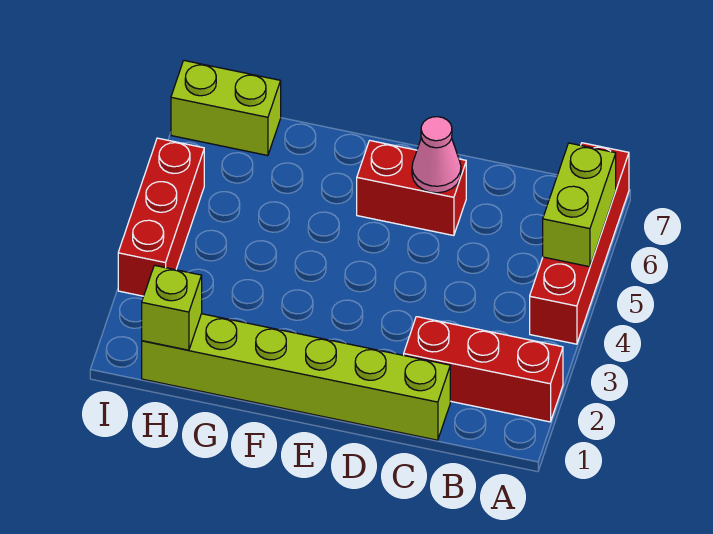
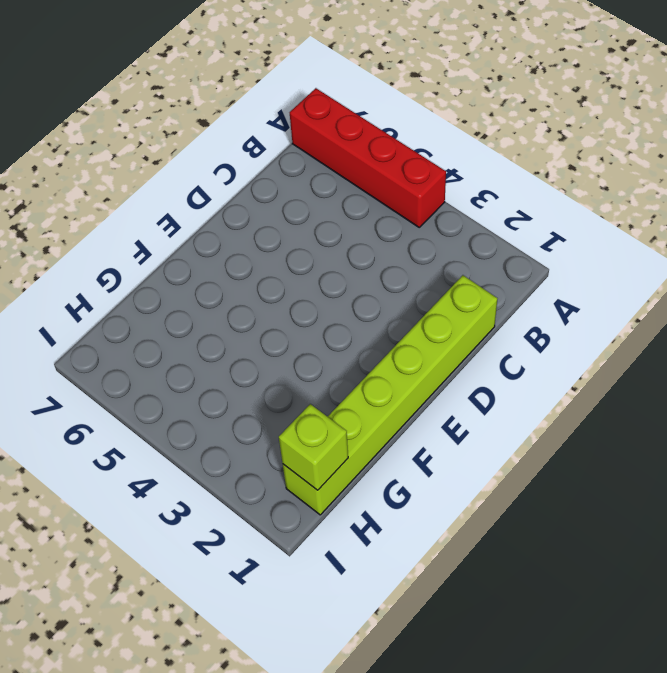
none -> red brick A2:C2 level 1
none -> red brick D6:E6 level 1

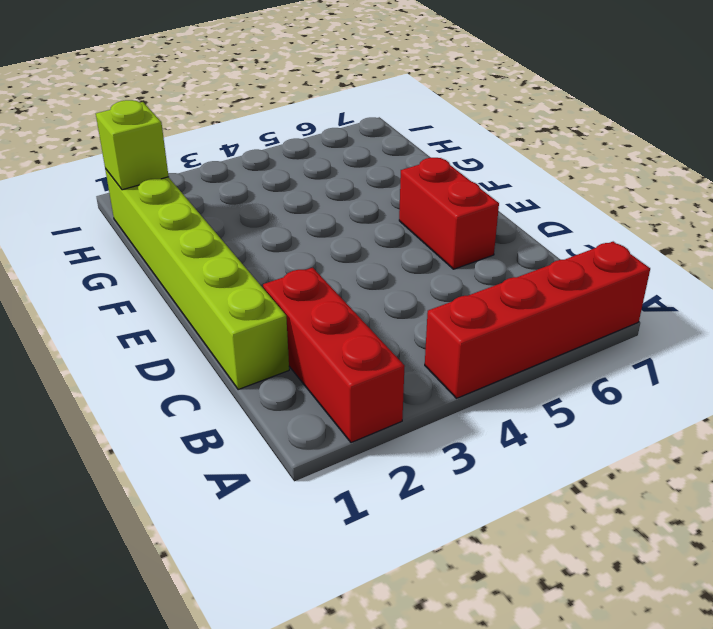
none -> lime brick H7:I7 level 1
none -> red brick I3:I5 level 1

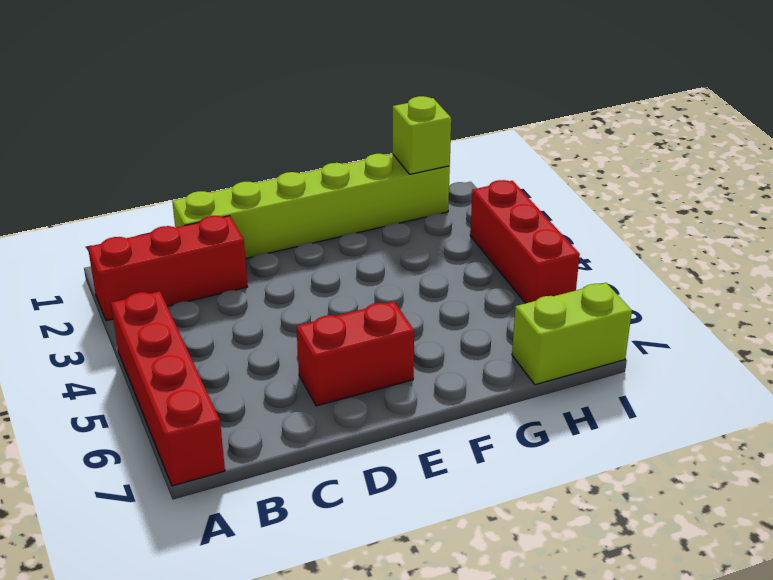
none -> lime brick A5:A6 level 2
none -> pink cone D6 level 2

